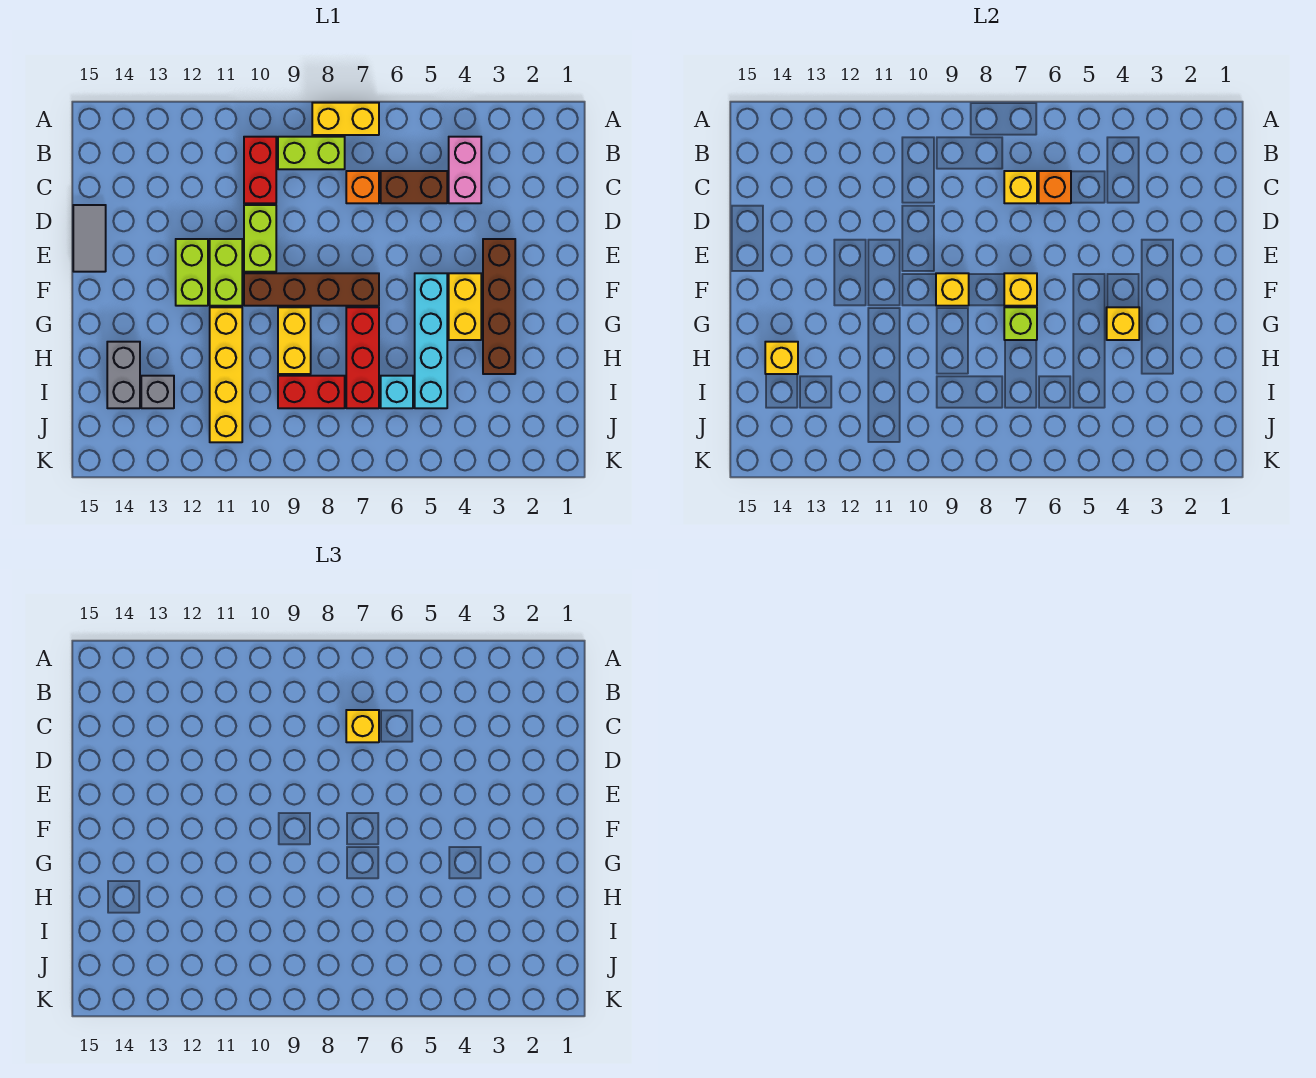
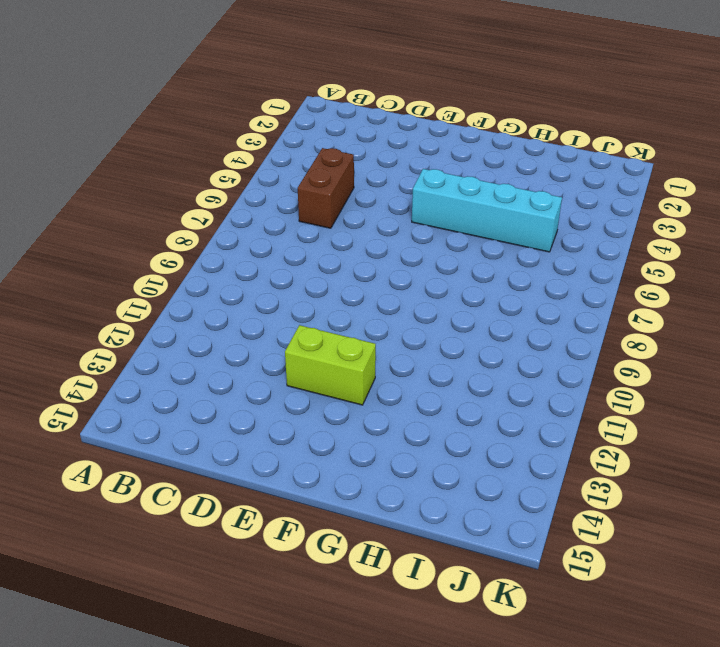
none -> yellow brick A7:A8 level 1
none -> pink brick B4:C4 level 1
none -> lime brick B8:B9 level 1

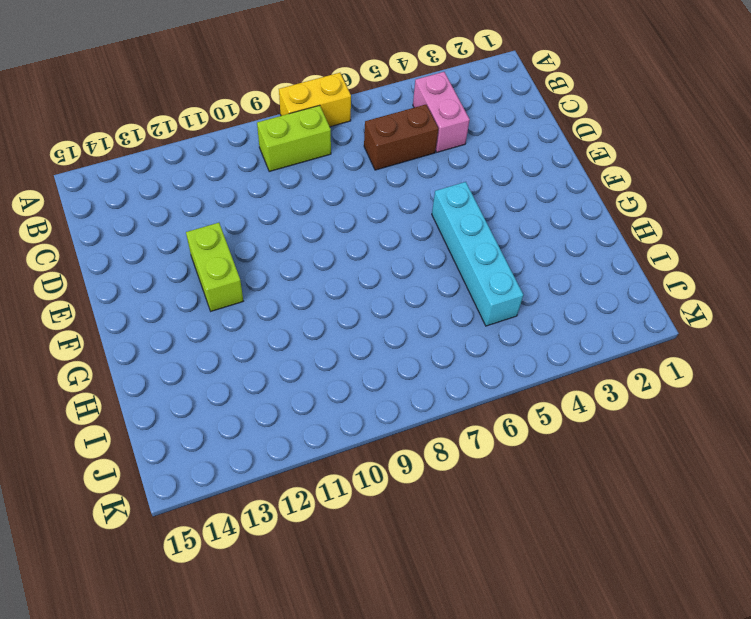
none -> red brick B10:C10 level 1
none -> orange brick C7 level 1
none -> lime brick D10:E10 level 1

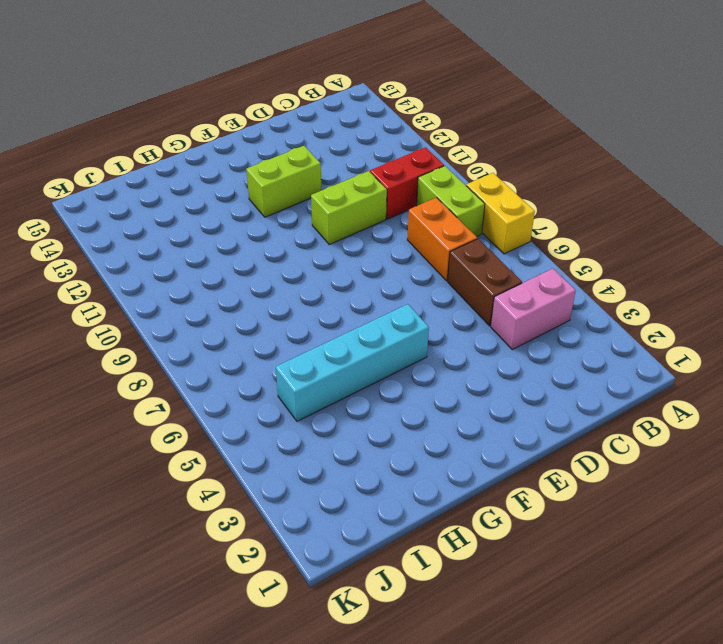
orange brick C7:C8 level 1 -> orange brick C7 level 1
none -> grey tile D15:E15 level 1
none -> brown brick E3:H3 level 1
none -> lime brick E11:F11 level 1

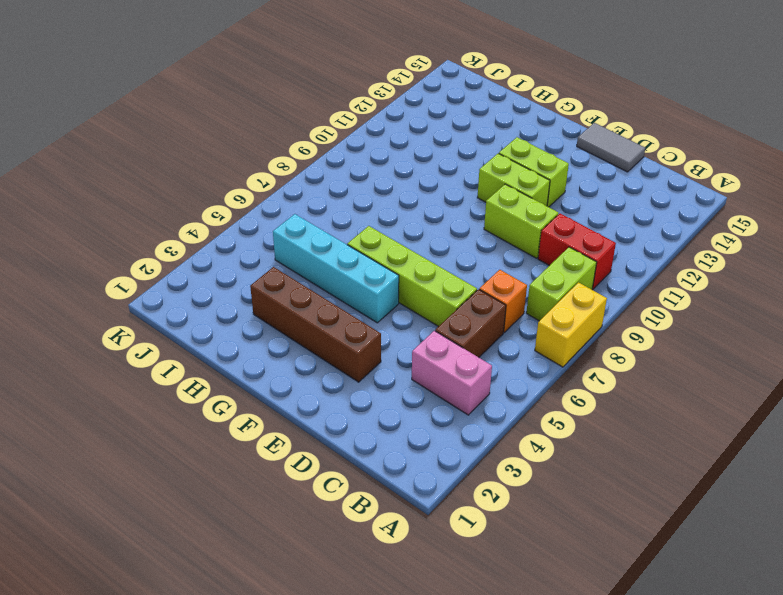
lime brick D6:G6 level 1 -> none
none -> yellow brick F4:G4 level 1
none -> brown brick F7:F10 level 1
none -> red brick G7:I7 level 1

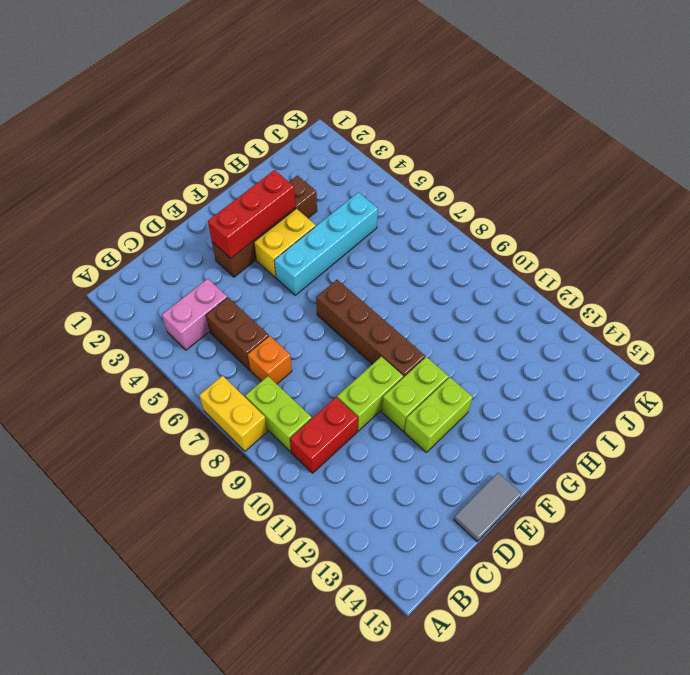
red brick E3:G3 level 2 -> red brick G7:I7 level 1
none -> yellow brick G9:H9 level 1
none -> yellow brick G11:J11 level 1
none -> grey brick H14:I14 level 1

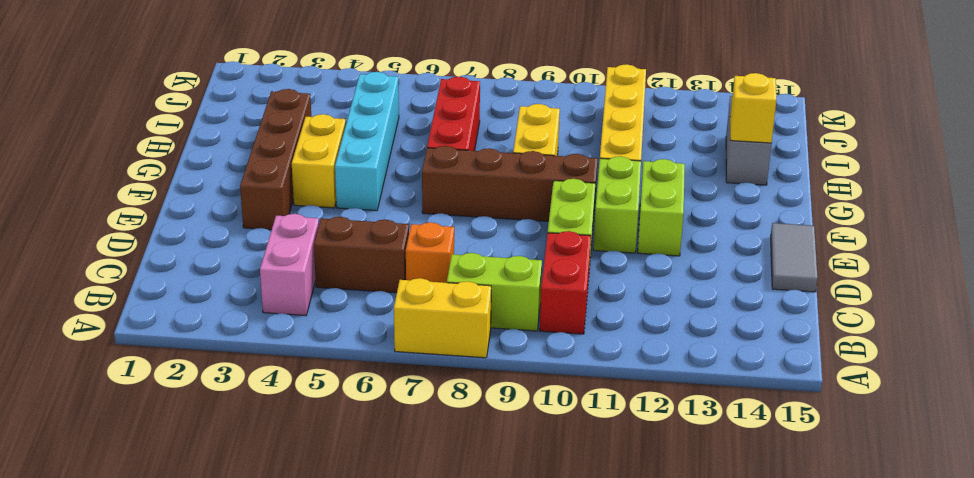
none -> cyan brick I6 level 1
none -> red brick I8:I9 level 1
none -> grey brick I13 level 1

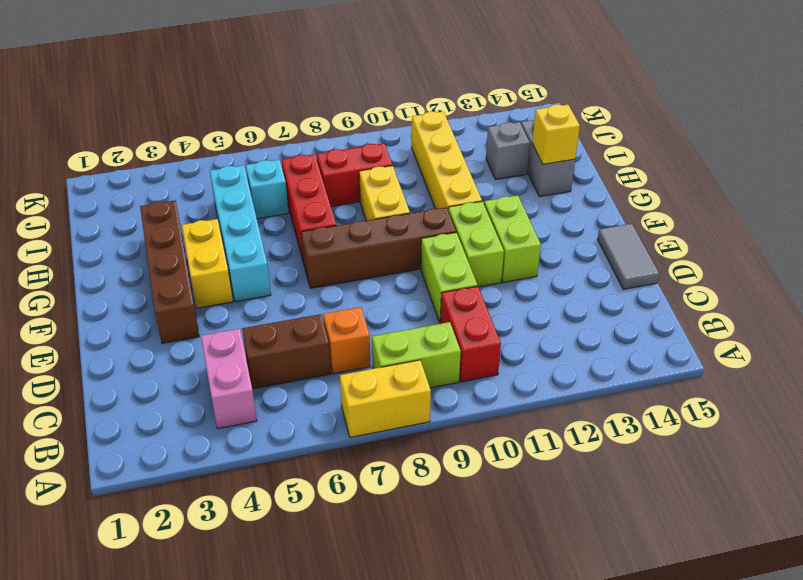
none -> orange brick C6 level 2
none -> yellow brick C7 level 2
none -> yellow brick F7 level 2

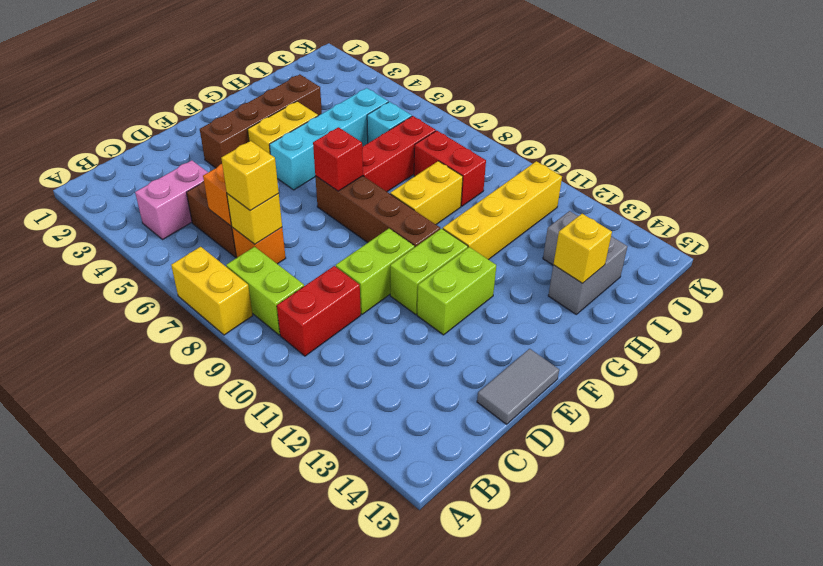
red brick F7 level 2 -> yellow brick F7 level 2
none -> yellow brick F9 level 2
none -> yellow brick G4 level 2
none -> lime brick G7 level 2

